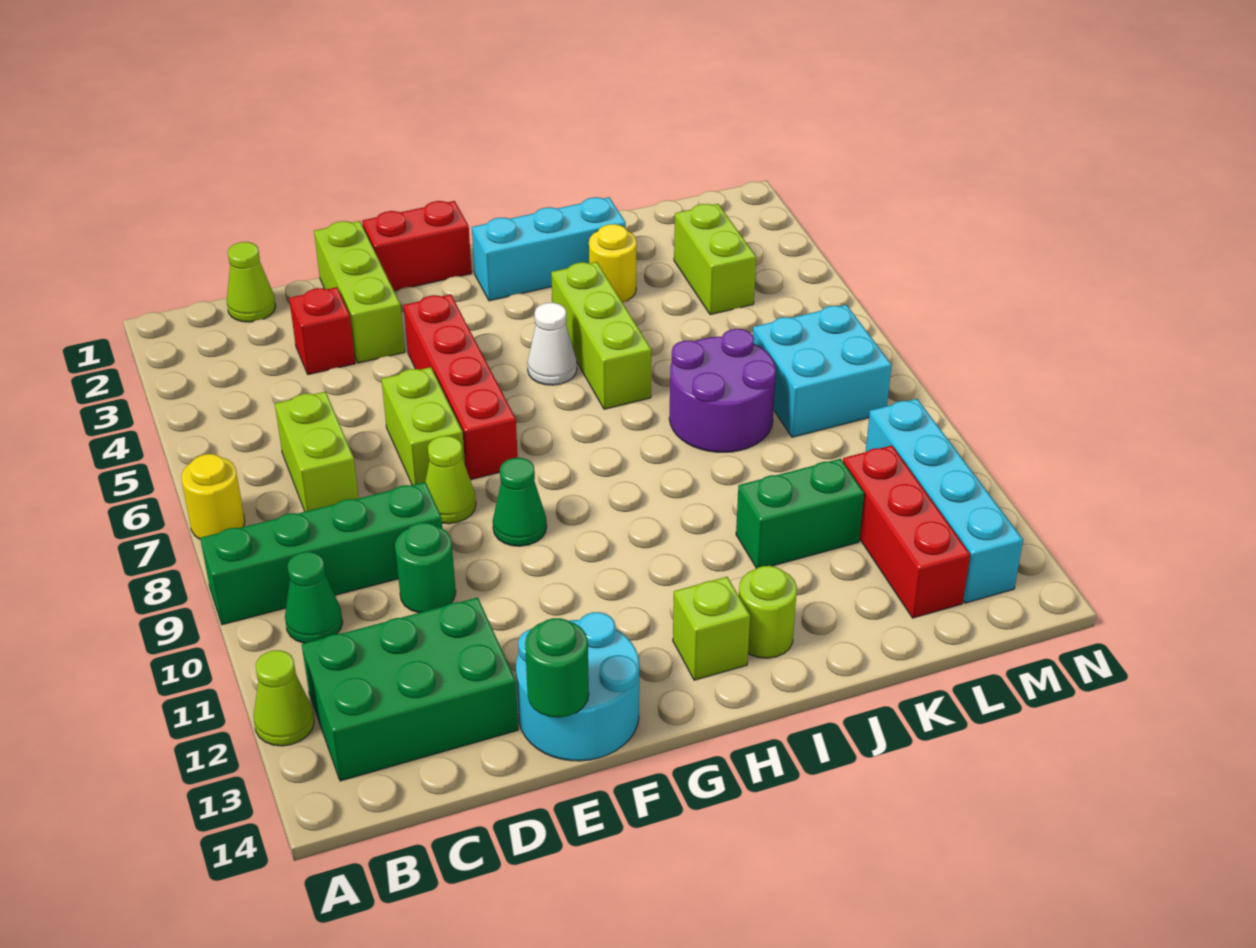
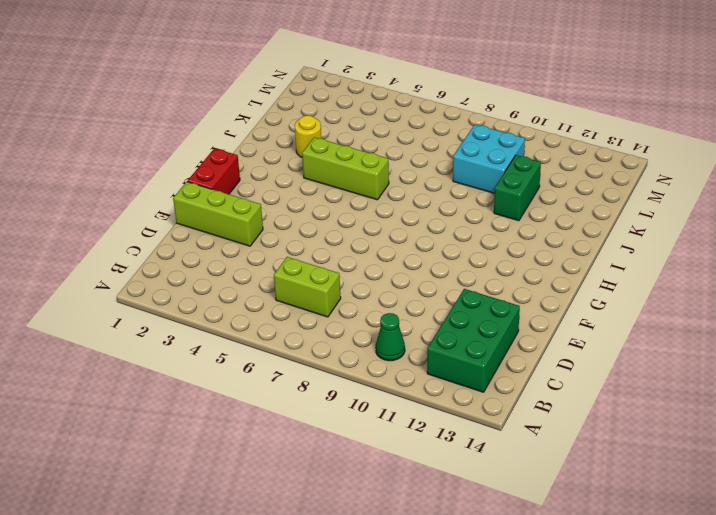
cyan brick K9:L10 level 1 -> cyan brick L7:M8 level 1
none -> yellow round brick A7 level 1
none -> green brick A9:D9 level 1
none -> lime cone A12 level 1

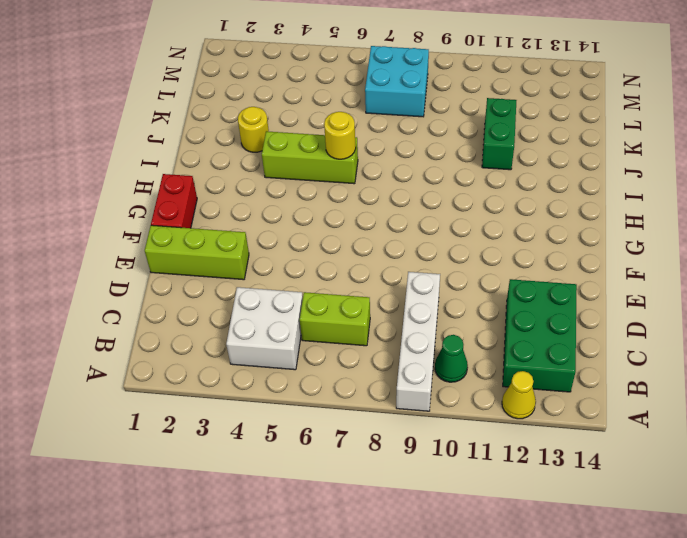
white brick A9:D9 level 1 -> green brick A9:D9 level 1
yellow cone A12 level 1 -> lime cone A12 level 1
white brick B4:C5 level 1 -> none
yellow round brick I6 level 2 -> yellow round brick A7 level 1
none -> lime cone C1 level 1
none -> red brick D3 level 1
none -> green round brick D10 level 1

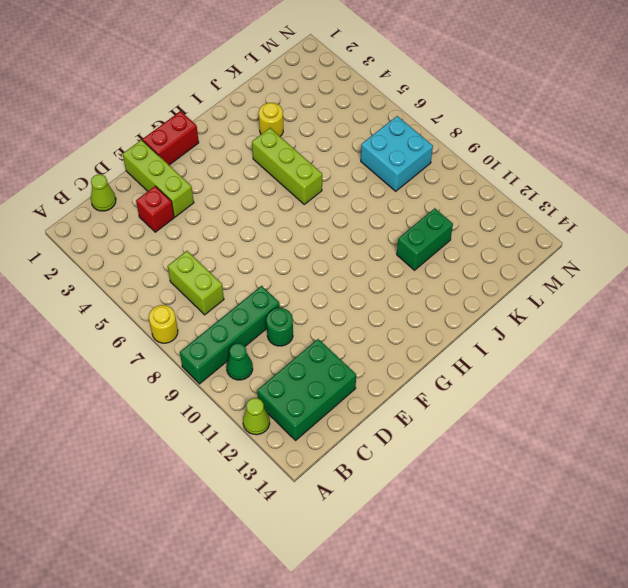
none -> lime brick E6:E7 level 1
none -> lime cone E8 level 1
none -> cyan round brick E13:F14 level 1

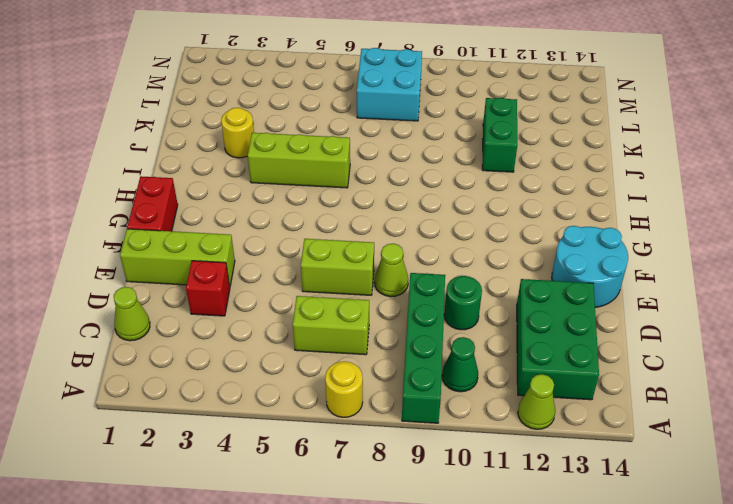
none -> red brick F4:F7 level 1
none -> green cone F9 level 1
none -> cyan brick H2:J2 level 1

